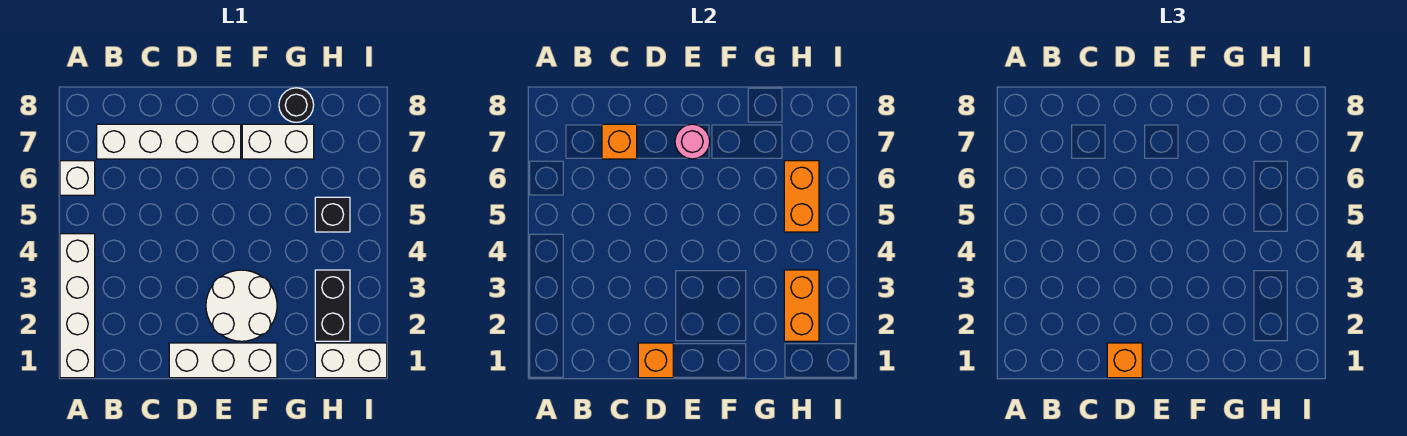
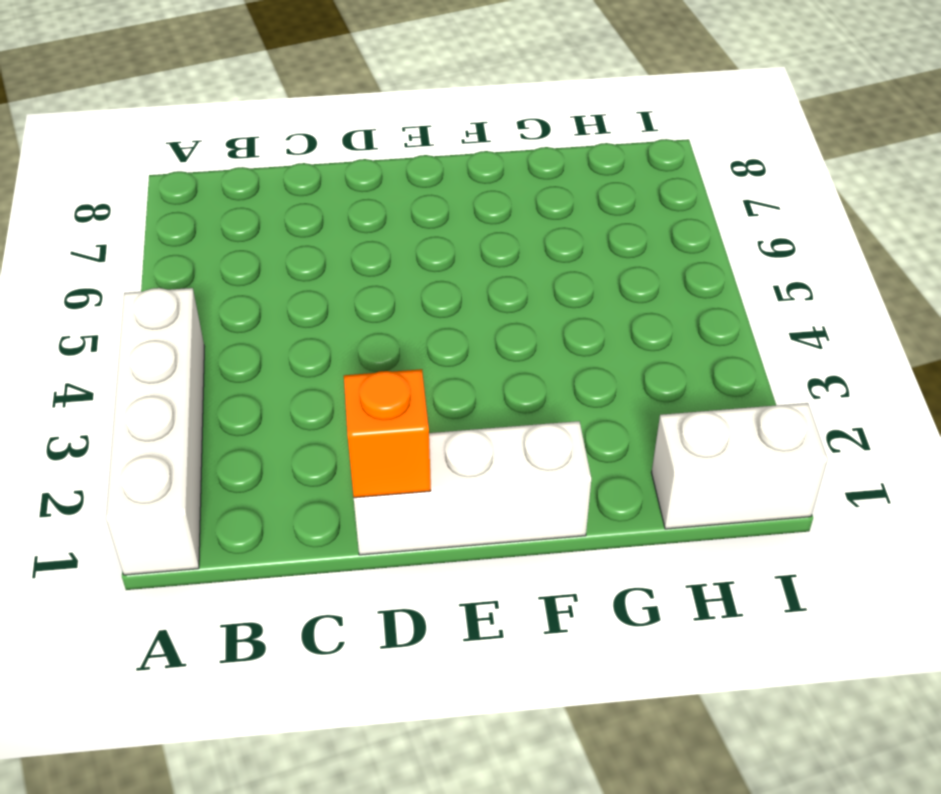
none -> white brick A6 level 1
none -> white brick B7:E7 level 1
none -> white round brick E2:F3 level 1

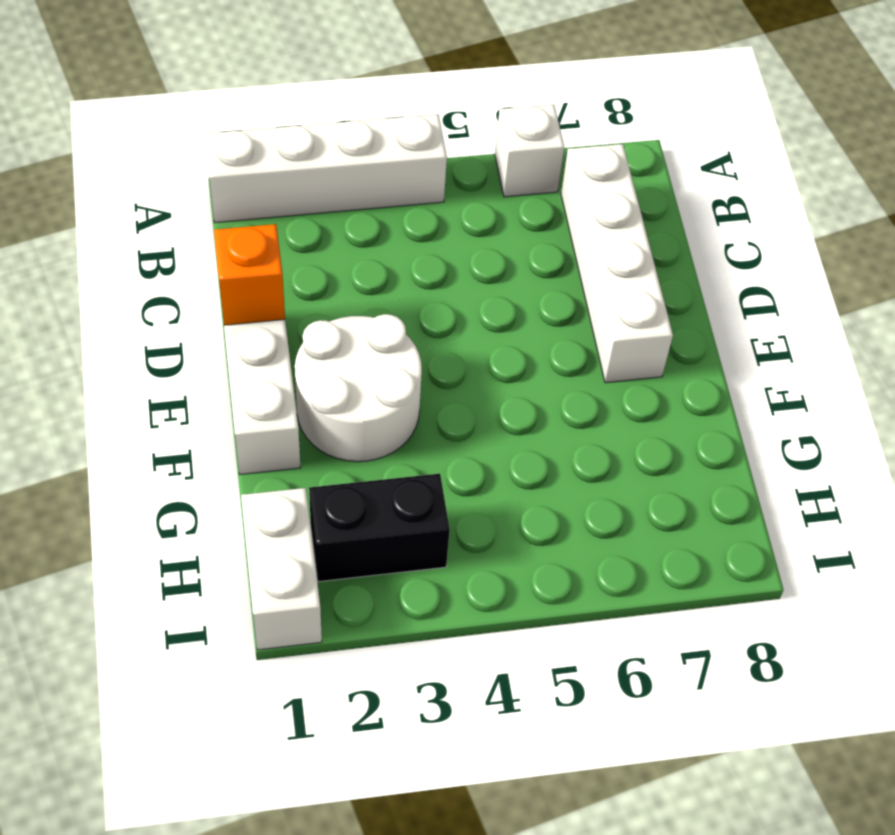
none -> white brick F7:G7 level 1
none -> black round brick G8 level 1
none -> black brick H5 level 1

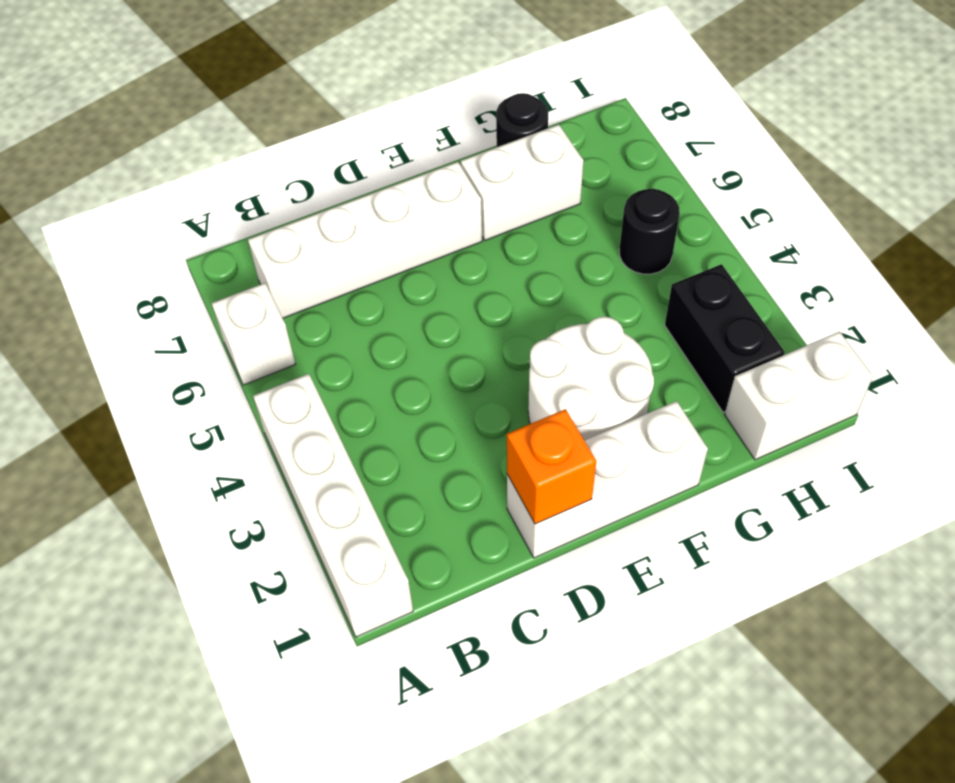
black round brick H5 level 1 -> black brick H5 level 1
none -> orange brick C7 level 2
none -> pink round brick E7 level 2
none -> orange brick H2:H3 level 2

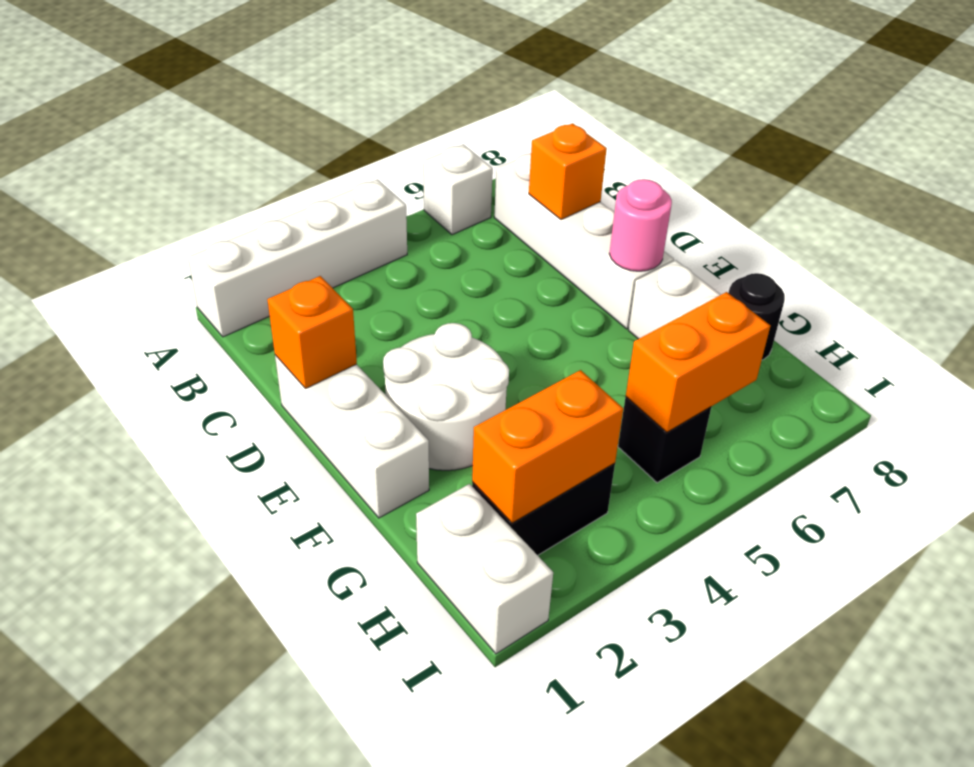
none -> orange brick D1 level 3

